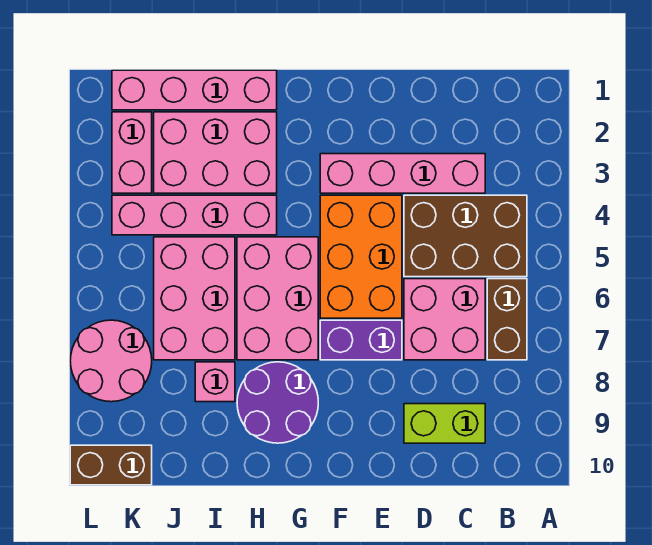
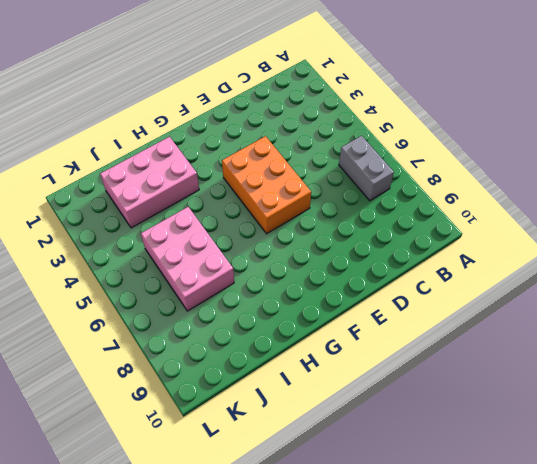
grey brick B6:B7 level 1 -> brown brick B6:B7 level 1
none -> brown brick B4:D5 level 1
none -> pink brick C3:F3 level 1
none -> pink brick C6:D7 level 1

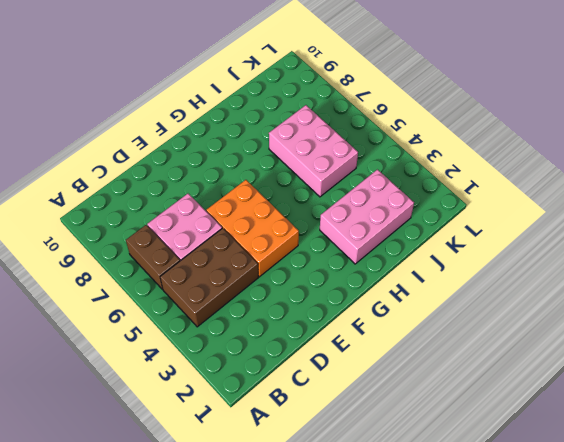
none -> pink brick C3:F3 level 1
none -> lime brick C9:D9 level 1
none -> purple brick E7:F7 level 1

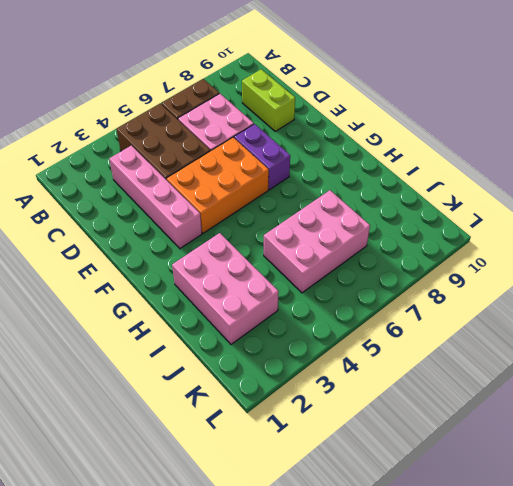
none -> pink brick G5:H7 level 1
none -> purple round brick G8:H9 level 1
none -> pink brick H1:K1 level 1

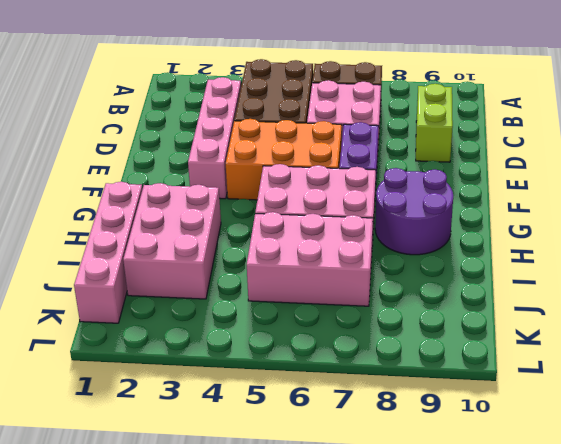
none -> pink brick H4:K4 level 1
none -> pink brick I8 level 1
none -> pink brick K2:K3 level 1

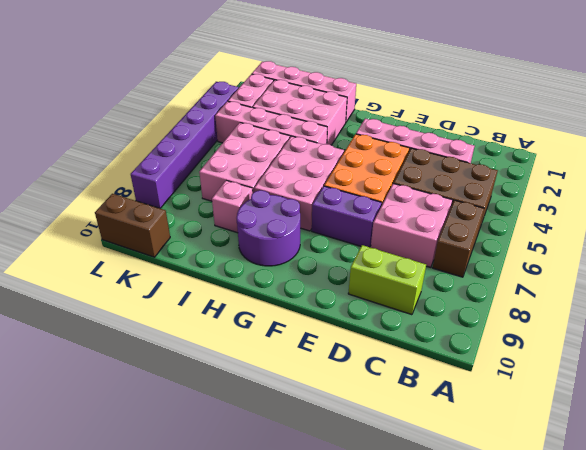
purple brick L3:L8 level 1 -> pink round brick K7:L8 level 1

